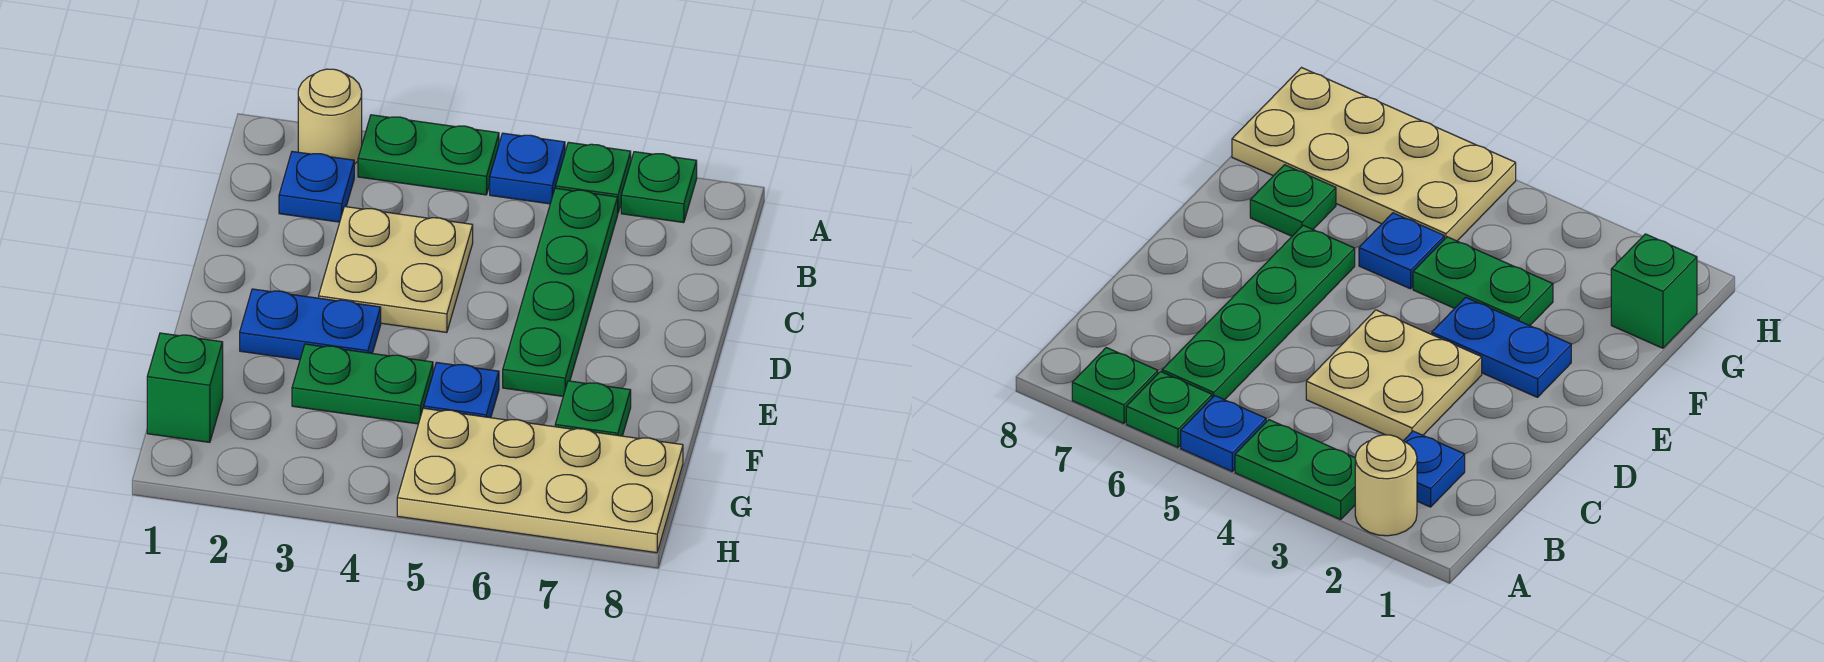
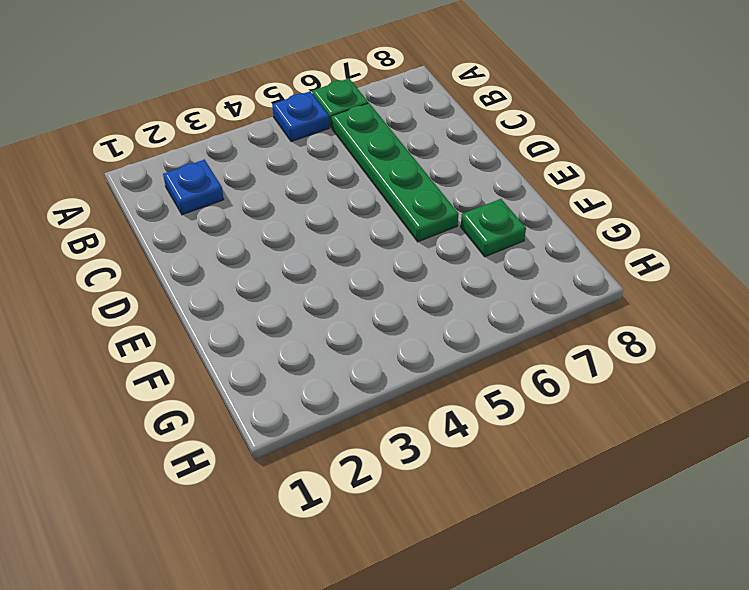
none -> tan round brick A2 level 1
none -> green plate A3:A4 level 1
none -> green plate A7 level 1

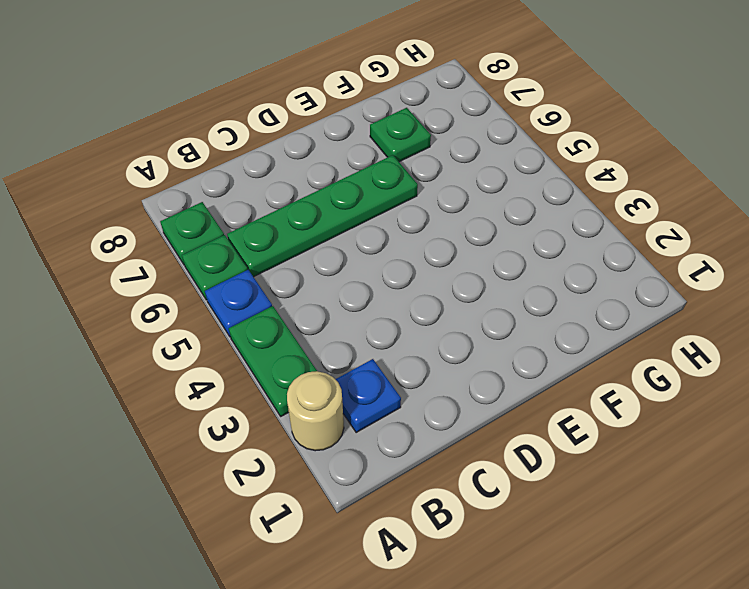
none -> tan plate C3:D4 level 1
none -> blue plate E2:E3 level 1
none -> green plate F3:F4 level 1

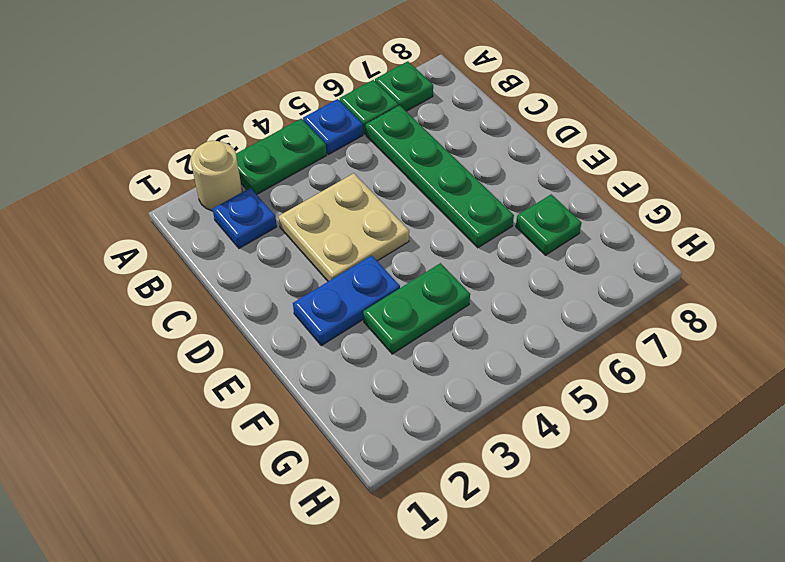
none -> blue plate F5 level 1
none -> green brick G1 level 1
none -> tan plate G5:H8 level 1

